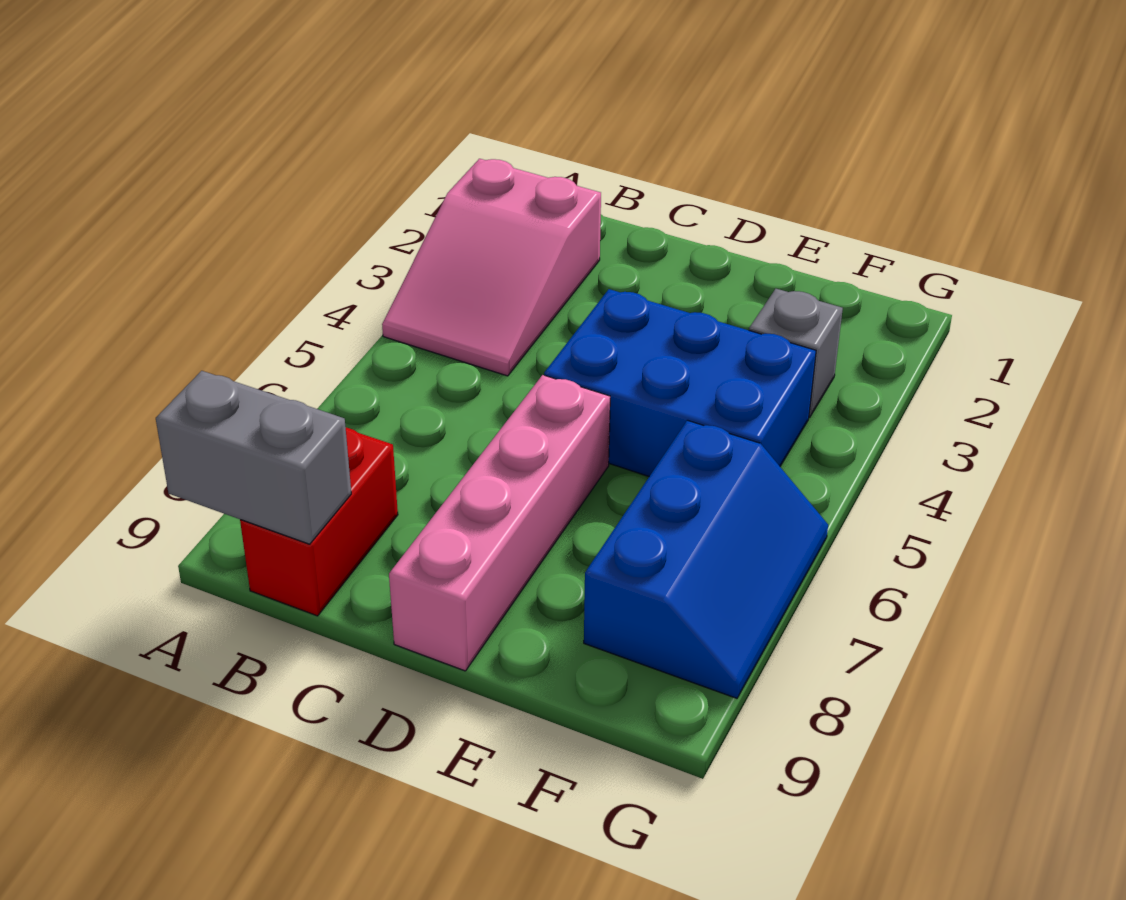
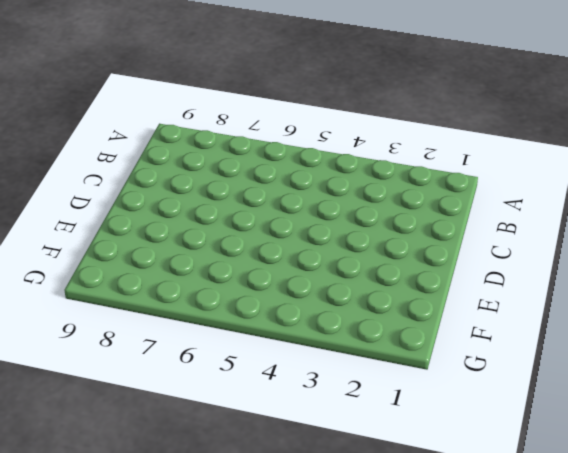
none -> pink slope A2:B4 level 1 top 2
none -> red brick B8:B9 level 1

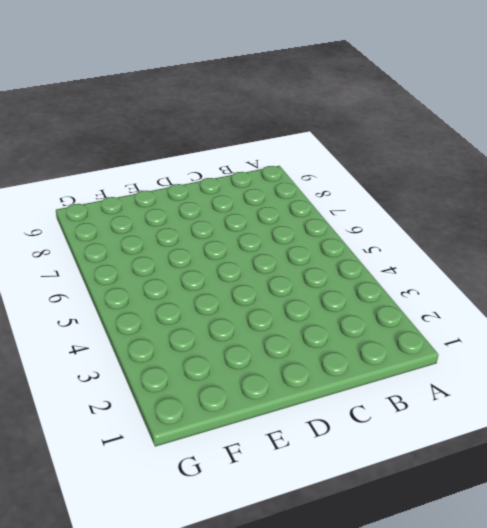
none -> pink slope A2:B4 level 1 top 2
none -> red brick B8:B9 level 1

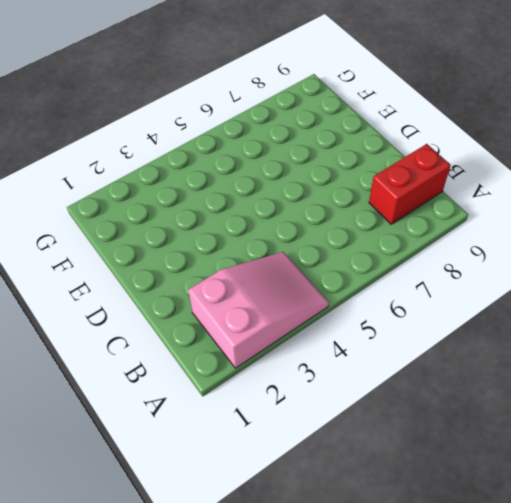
none -> blue brick D4:F5 level 1
none -> pink brick D6:D9 level 1

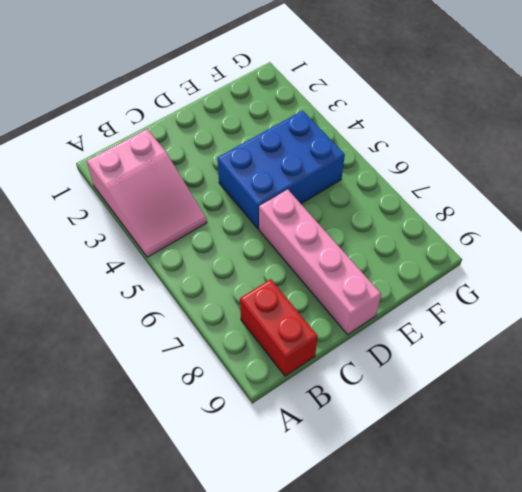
none -> grey brick F3 level 1
none -> blue slope F6:G8 level 1 top F

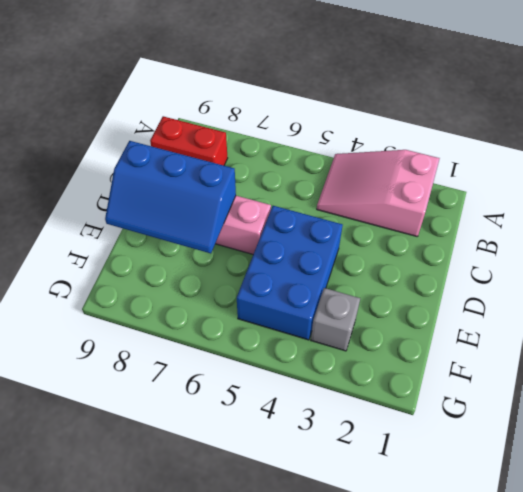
blue slope D7:E9 level 2 top D -> blue slope F6:G8 level 1 top F
none -> grey brick A9:B9 level 2

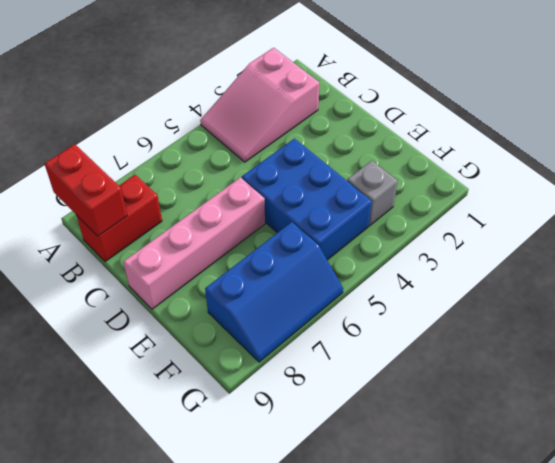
red brick A9:B9 level 2 -> grey brick A9:B9 level 2

